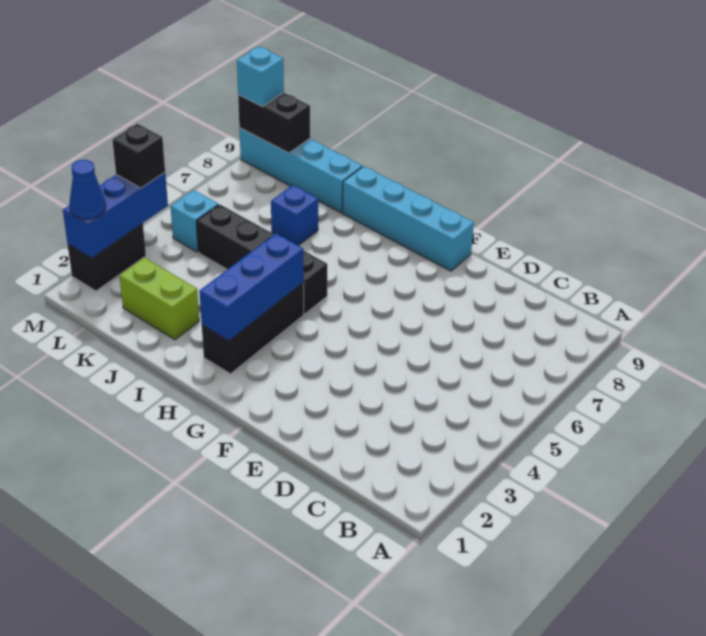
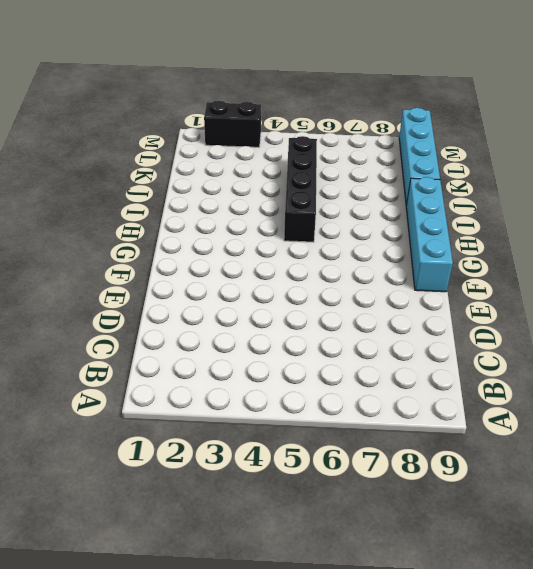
none -> black brick H2:H4 level 1
none -> lime brick J2:K2 level 1
none -> blue brick J7 level 1

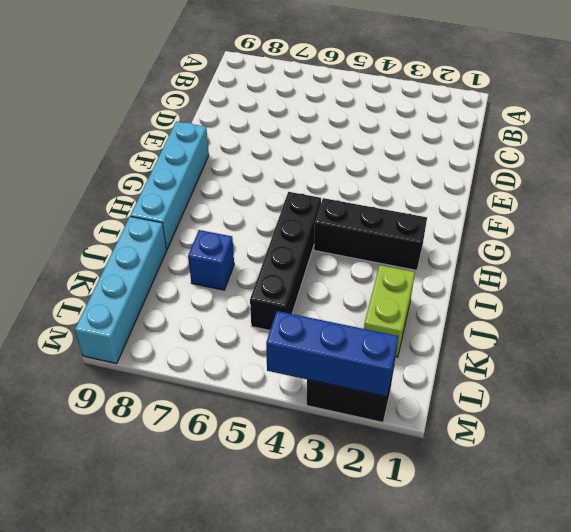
none -> cyan brick L5 level 1
none -> blue brick H2:H4 level 2
none -> black brick L9:M9 level 2

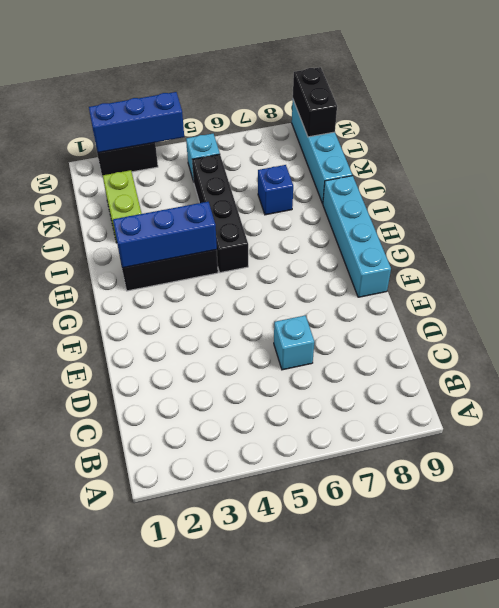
cyan brick D6 level 1 -> cyan brick M9 level 3
none -> blue cone M2 level 3
none -> black brick M4 level 3

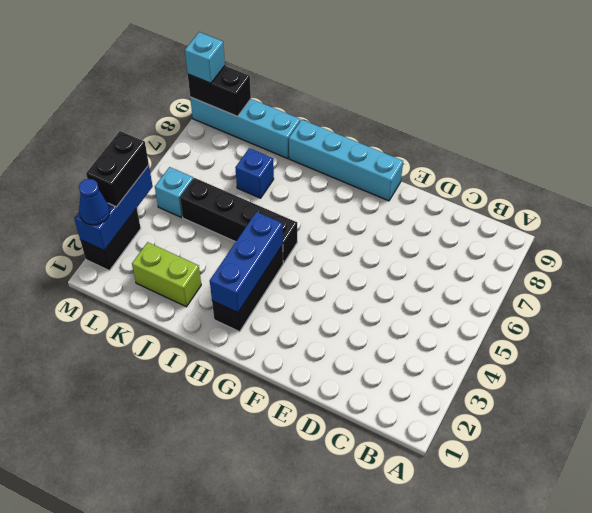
black brick M3:M4 level 3 -> black brick M4 level 3

